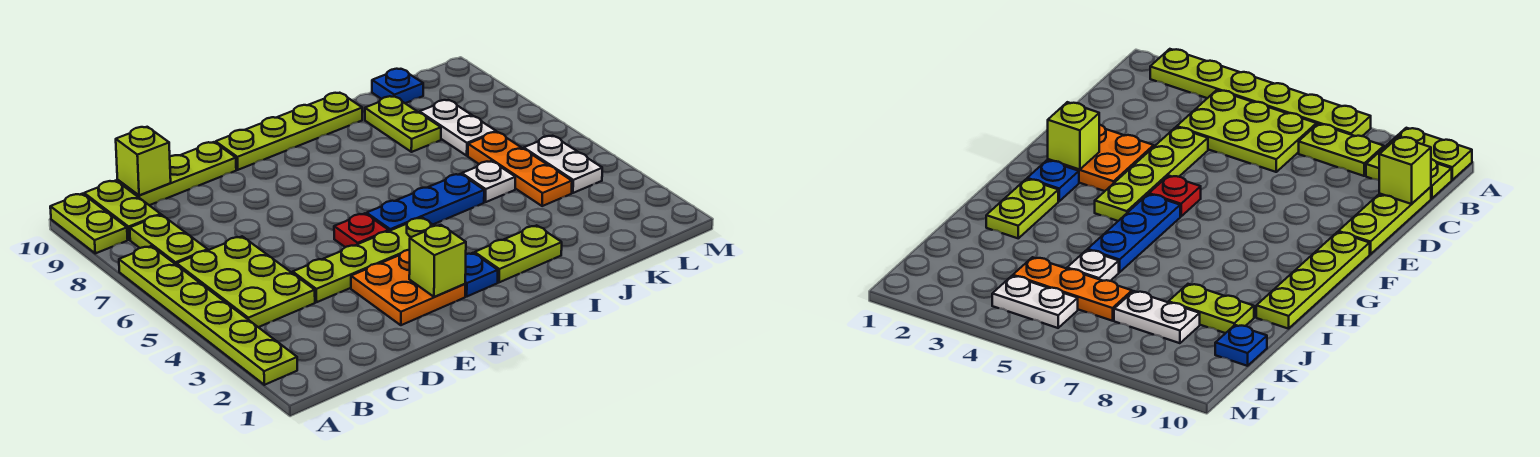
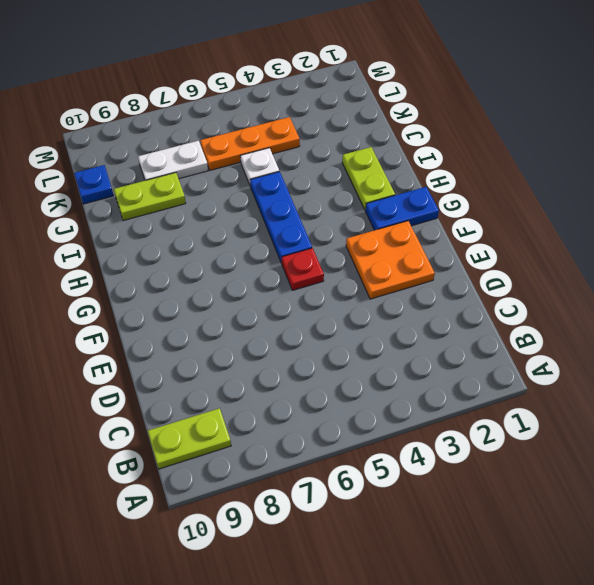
blue plate G1:G2 level 1 -> blue plate G2 level 1
none -> lime plate A2:A7 level 1
none -> lime plate A9:A10 level 1
none -> lime plate B4:C6 level 1

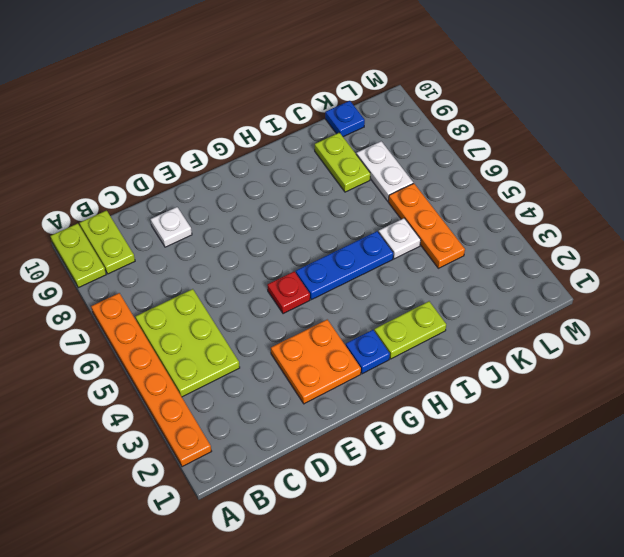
orange plate A2:A7 level 1 -> lime plate A2:A7 level 1
white plate D9 level 1 -> none
none -> lime plate B7:B8 level 1
none -> lime plate C10:E10 level 1
none -> lime plate D4:G4 level 1

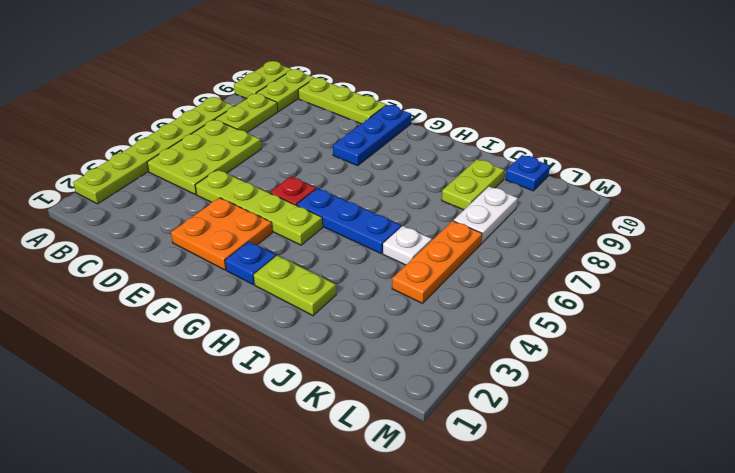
blue plate F8:F10 level 1 -> lime plate F10:I10 level 1
none -> white plate L4:L5 level 1
none -> lime brick C10 level 2
none -> lime brick F2 level 2

